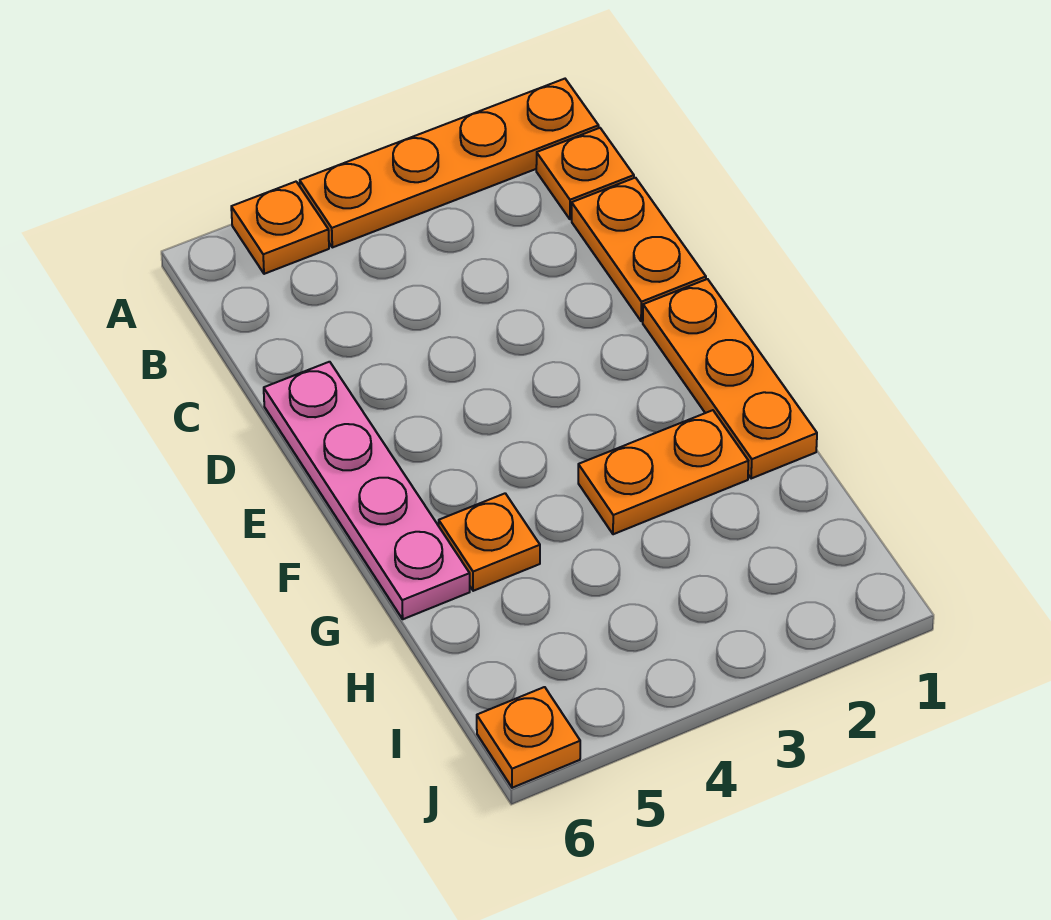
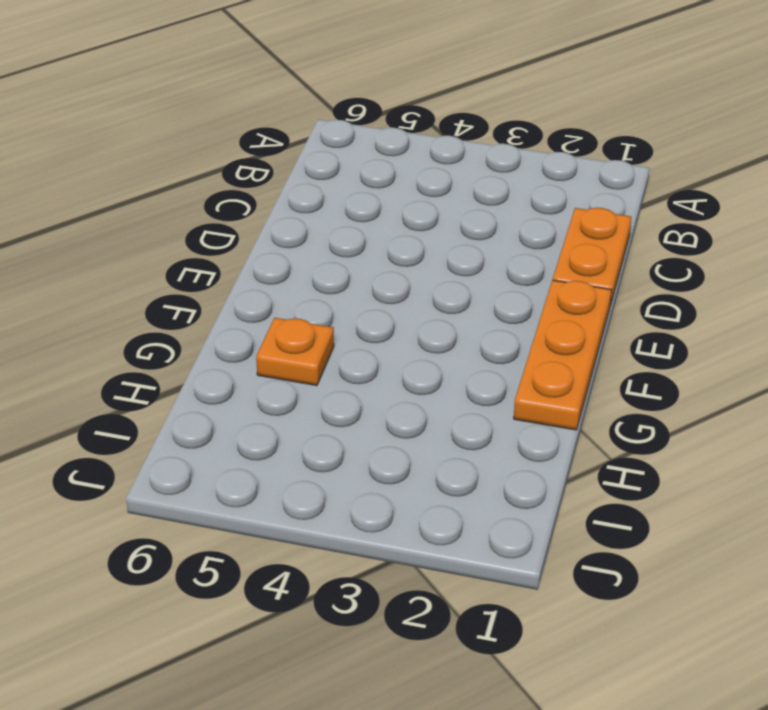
none -> orange plate A1:A4 level 1
none -> orange plate A5 level 1

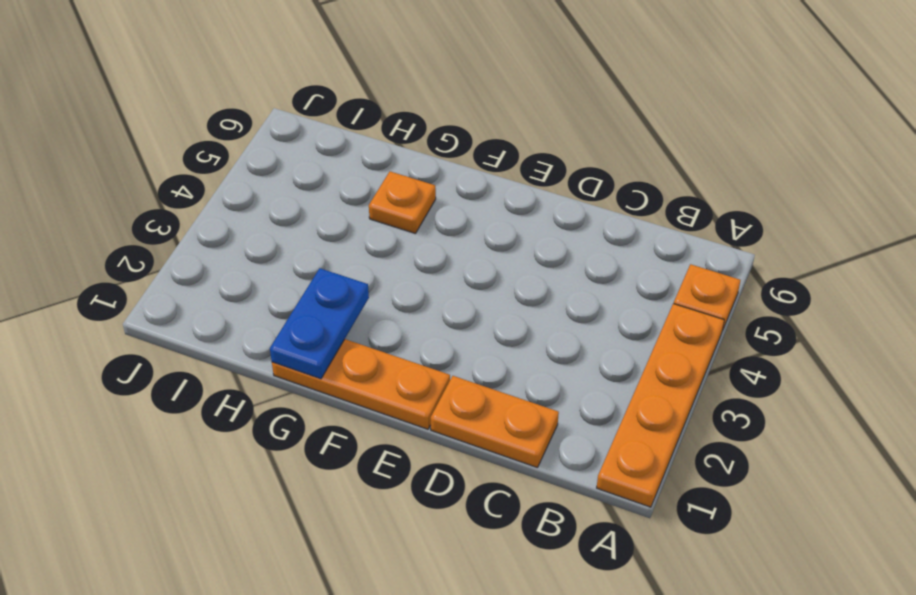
blue plate G1:G2 level 2 -> none
none -> orange plate B1 level 1
none -> pink plate D6:G6 level 1

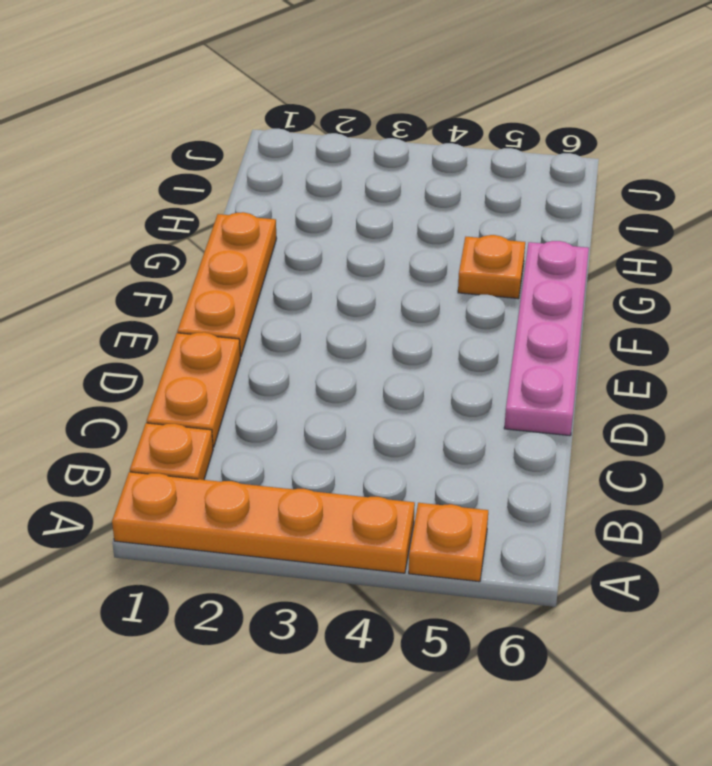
none -> orange plate G2:G3 level 1
none -> orange plate J6 level 1

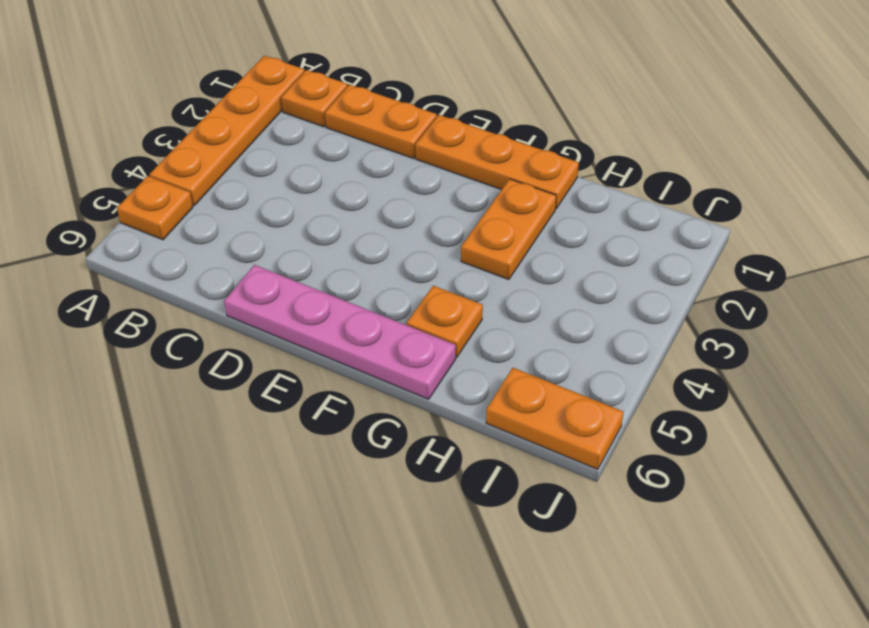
orange plate I6:J6 level 1 -> orange plate J6 level 1

